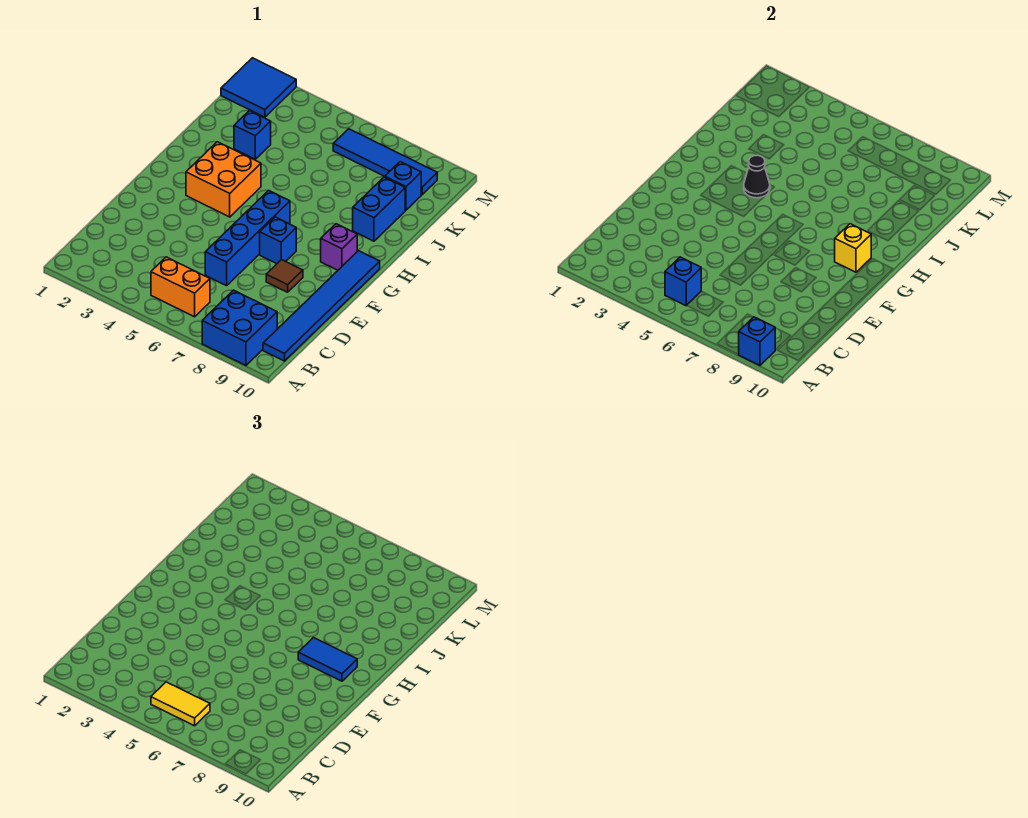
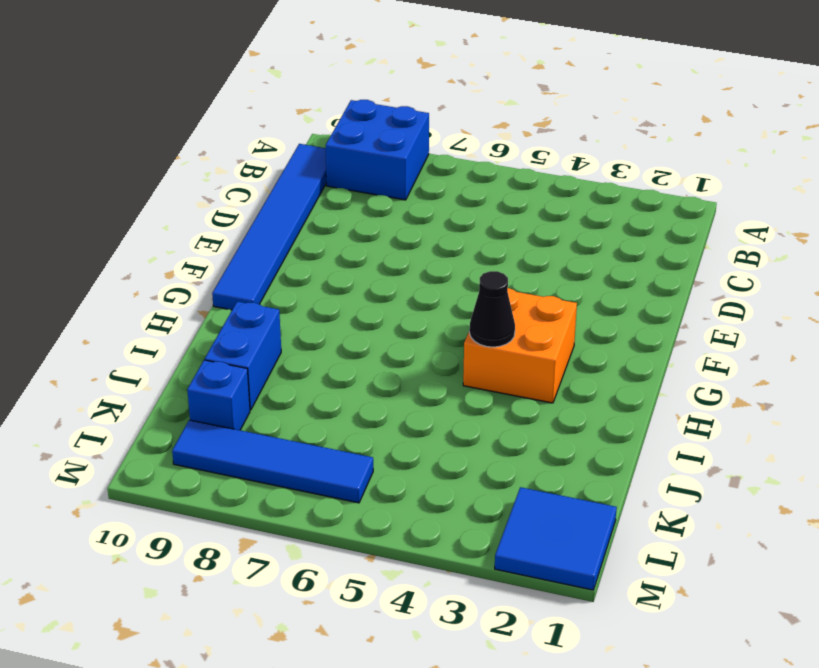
none -> orange brick B5:B6 level 1
none -> blue brick D6:G6 level 1
none -> brown tile E8 level 1

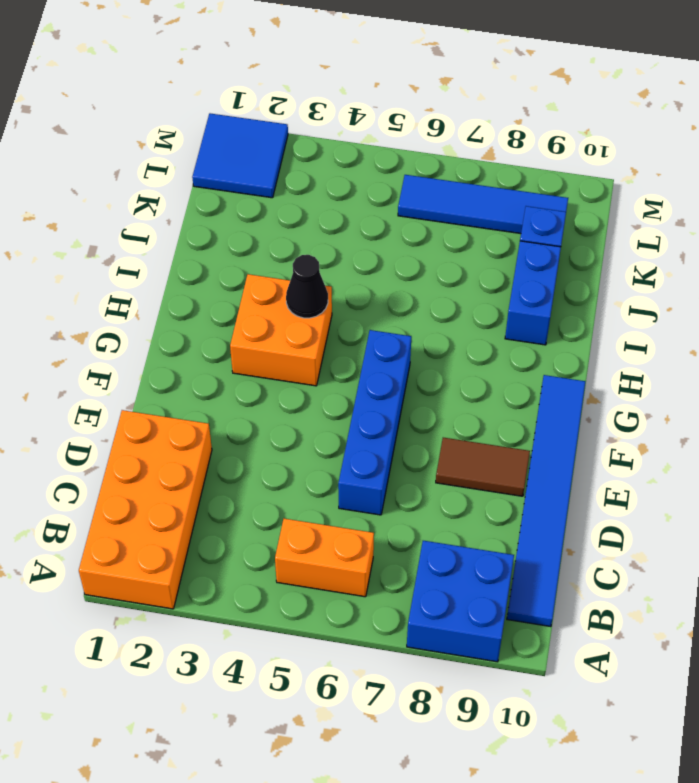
orange brick A1:D2 level 1 -> none
brown tile E8:E9 level 1 -> brown tile E8 level 1
none -> blue brick F7 level 1
none -> purple brick G9 level 1
none -> blue brick J3 level 1

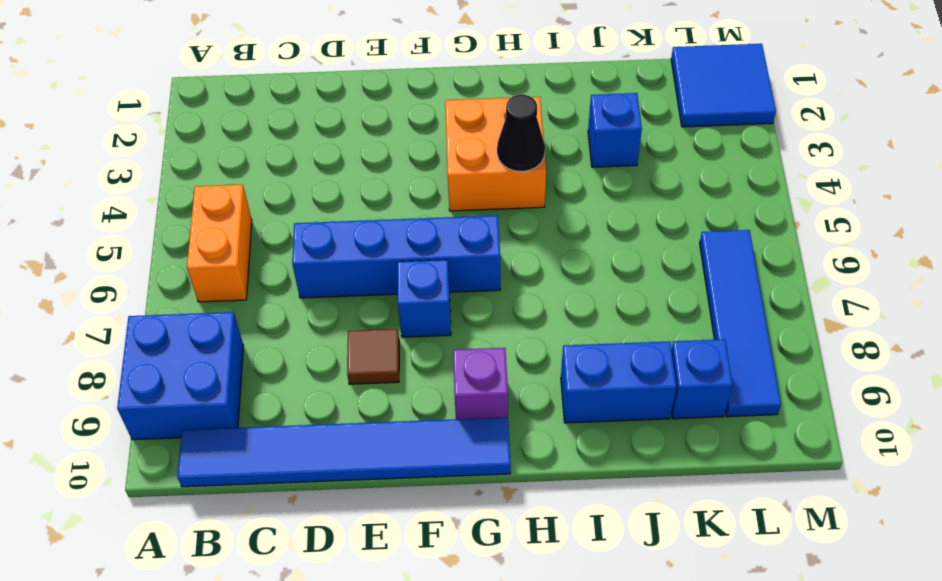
none -> blue brick A9 level 2
none -> blue brick B5 level 2
none -> yellow brick G9 level 2

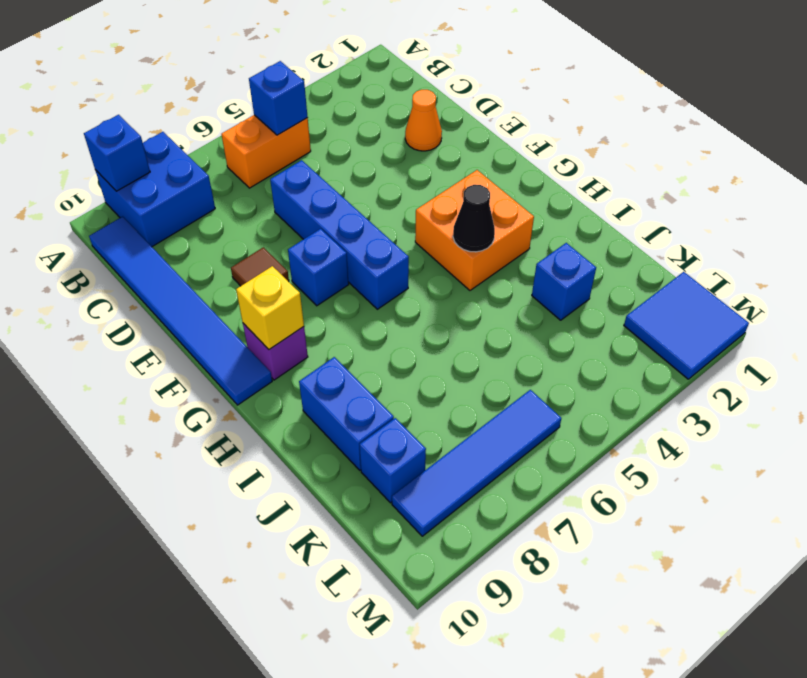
orange cone D2 level 1 -> none
none -> yellow tile B5:B6 level 3
none -> blue tile G8:G9 level 3

